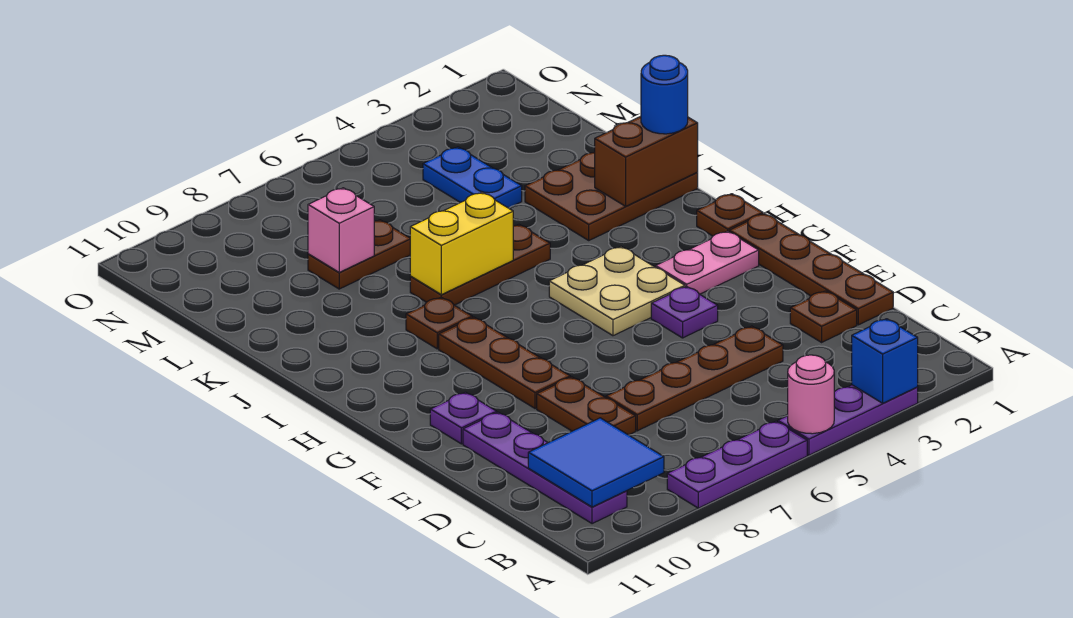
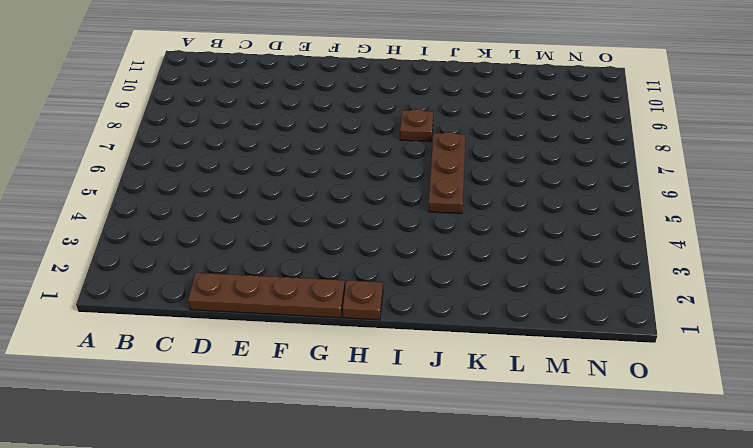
none -> purple plate A3:A5 level 1
none -> purple plate A6:A8 level 1
none -> purple plate B10:E10 level 1

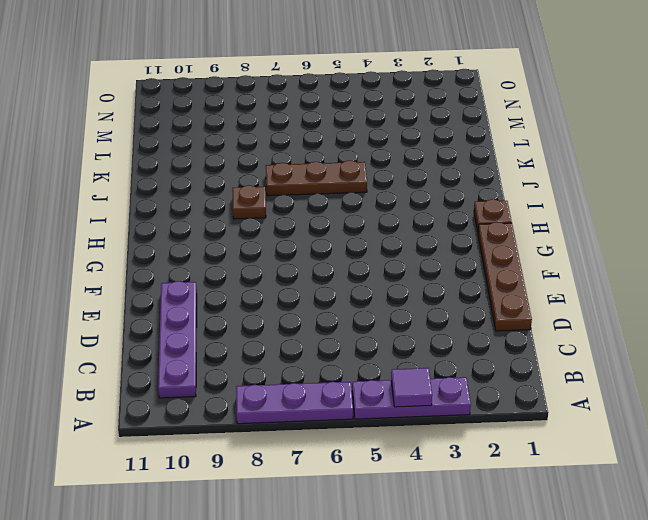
purple tile A4 level 2 -> none
none -> brown plate D2 level 1
none -> brown plate D4:D7 level 1
none -> brown plate D8:E8 level 1

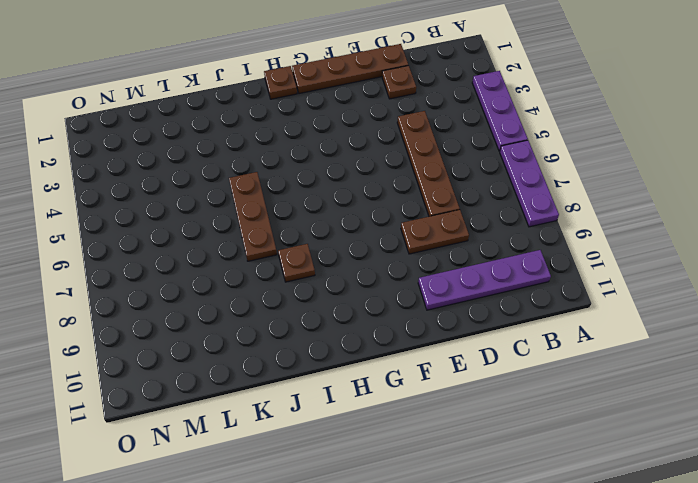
none -> purple plate F4 level 1
none -> brown plate F8:H8 level 1
none -> purple plate F10 level 1

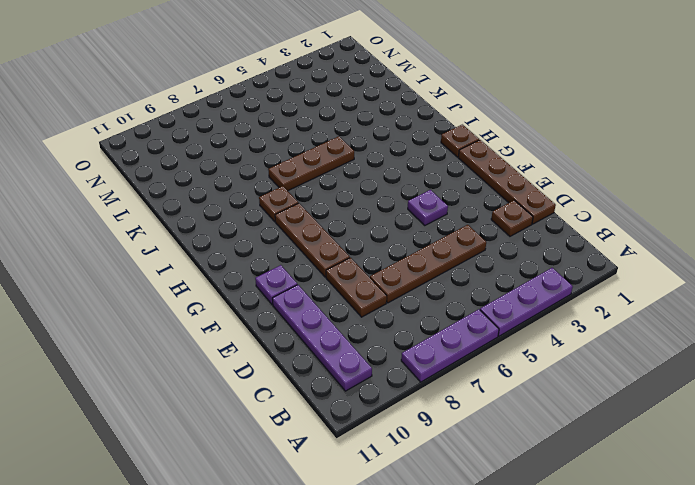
none -> pink plate G2:G3 level 1
none -> tan plate G4:H5 level 1
none -> brown plate J1:K3 level 1

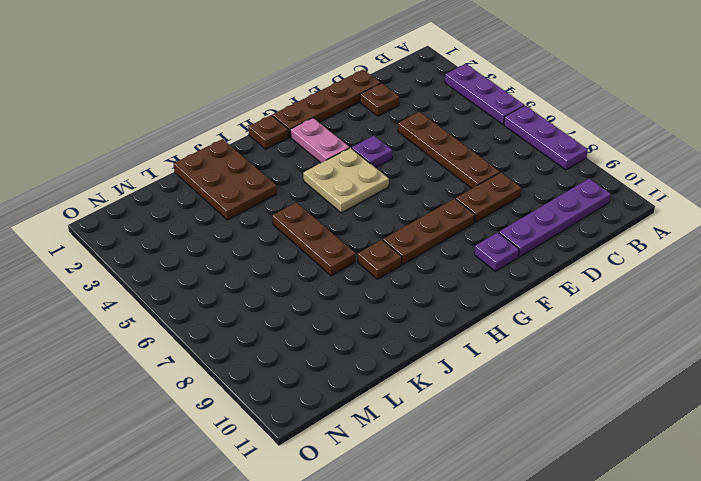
none -> blue plate L4:M4 level 1
none -> brown plate L7:L8 level 1
none -> blue brick A3 level 2

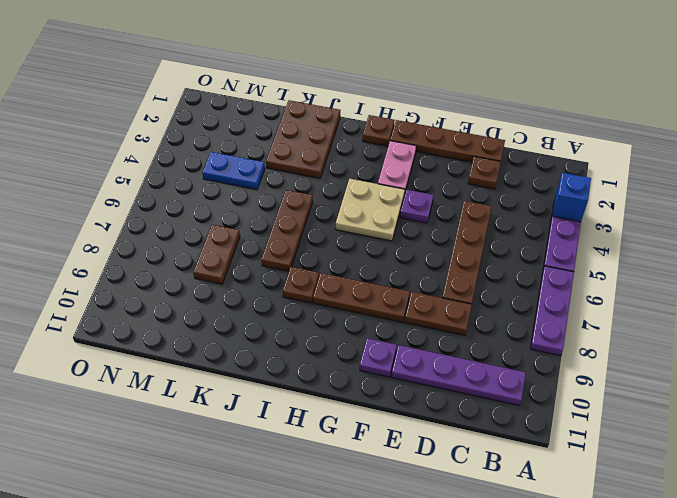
none -> pink round brick A5 level 2
none -> blue tile B9:C10 level 2
none -> brown brick J1:J2 level 2

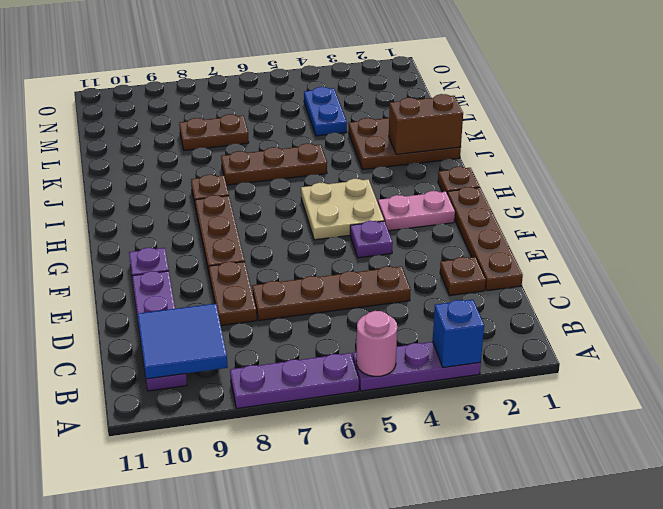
none -> yellow brick J6:J7 level 2
none -> pink brick L8 level 2
none -> blue round brick J1 level 3

